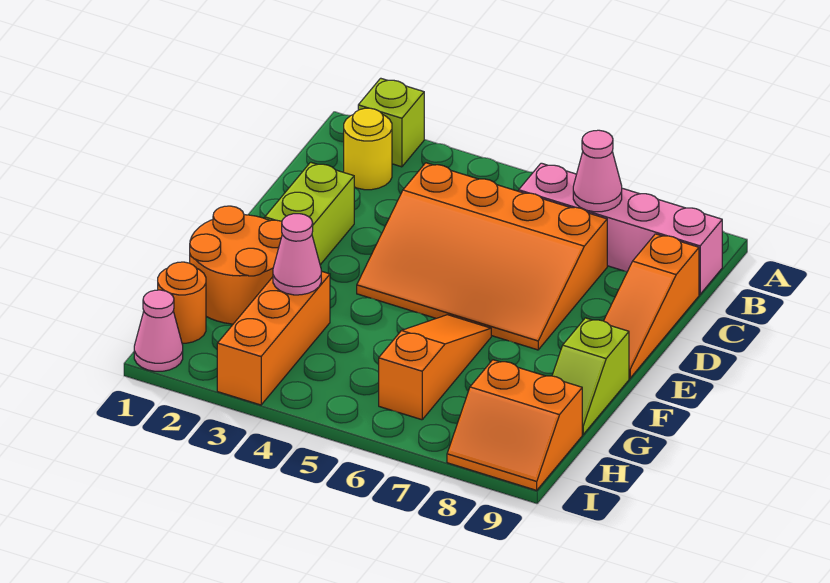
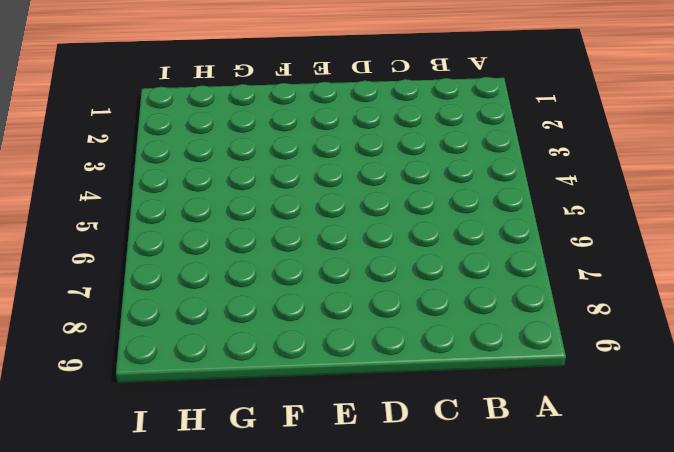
none -> lime brick A2 level 1
none -> yellow round brick B2 level 1
none -> pink brick B6:B9 level 1

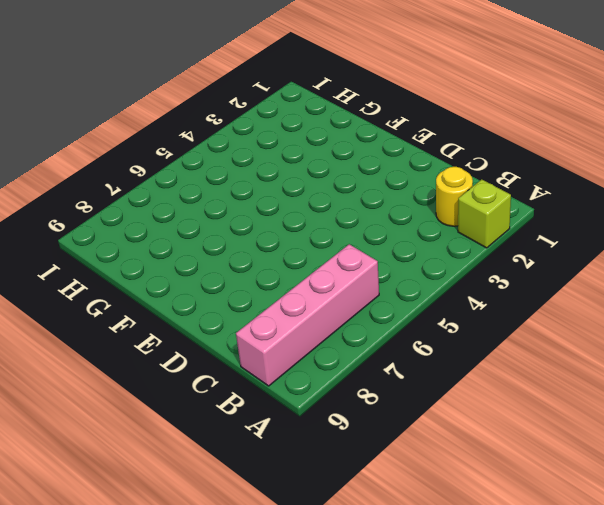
none -> orange slope C4:E7 level 1 top C
none -> orange slope C9:E9 level 1 top C
none -> lime brick D2:E2 level 1

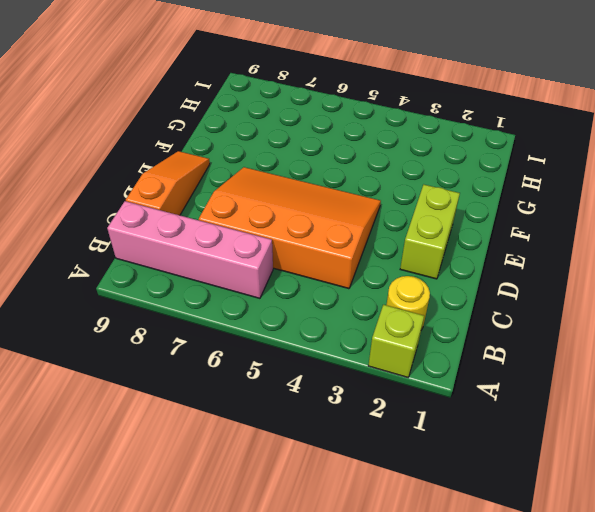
none -> orange round brick F1:G2 level 1
none -> orange slope F6:H6 level 1 top H
none -> lime slope F9:G9 level 1 top F

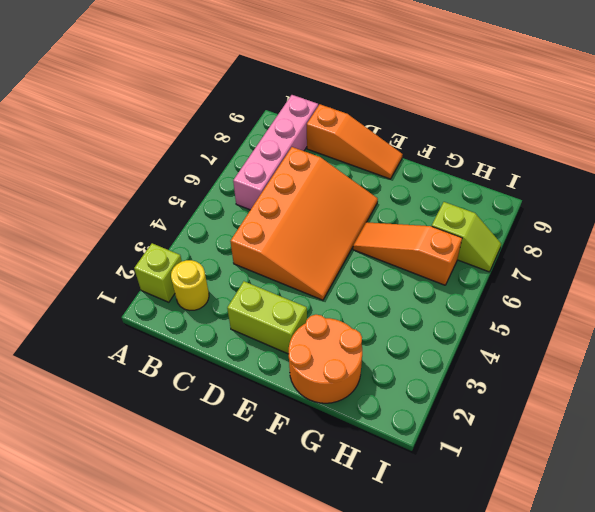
lime slope H7:I7 level 1 top H -> lime slope F9:G9 level 1 top F
none -> orange brick G3:I3 level 1
none -> orange round brick H1 level 1
none -> orange slope H8:I9 level 1 top H

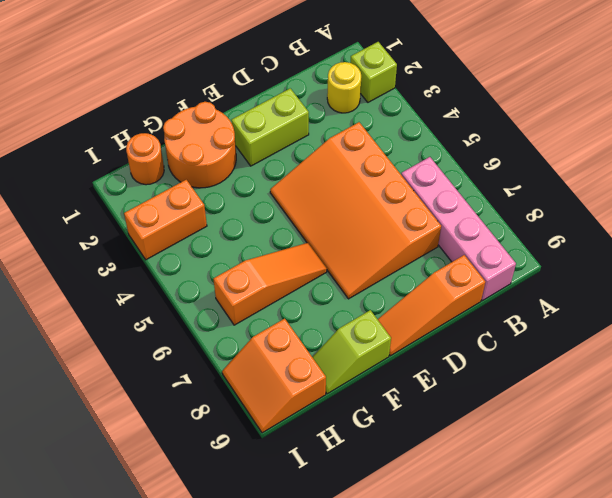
orange brick H3:I3 level 1 -> orange brick G3:I3 level 1
none -> pink cone I1 level 1
none -> pink cone B7 level 2
none -> pink cone G3 level 2

